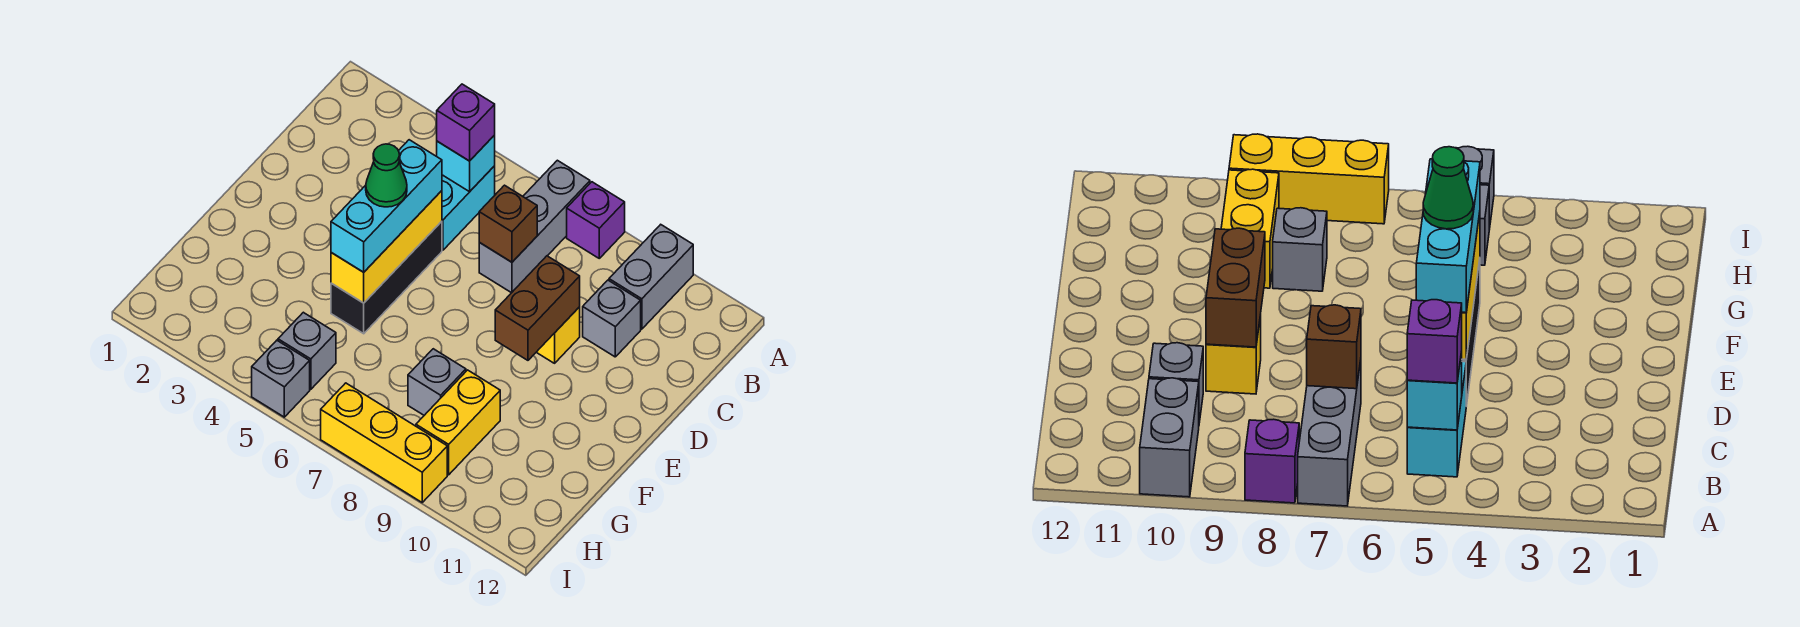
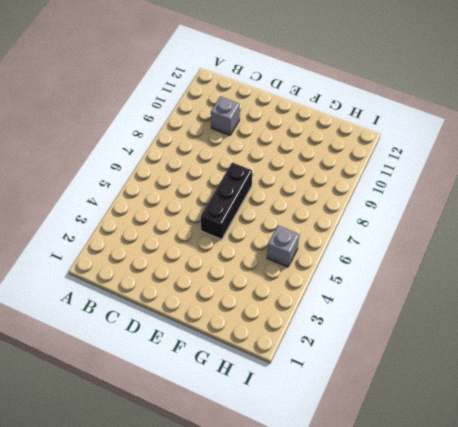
black brick E5:E7 level 1 -> black brick D5:F5 level 1
none -> grey brick A7:C7 level 1
none -> purple brick A8 level 1
none -> grey brick A10:B10 level 1

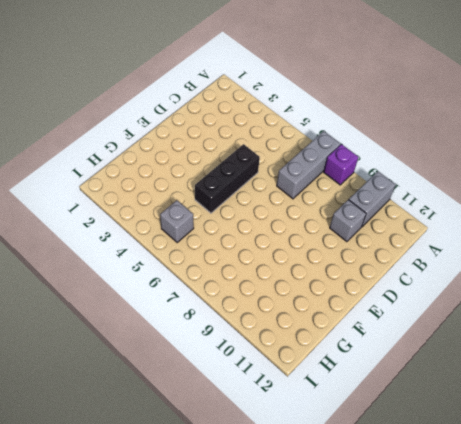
none -> cyan brick B5:C5 level 1
none -> yellow brick D9 level 1
none -> grey brick G8 level 1

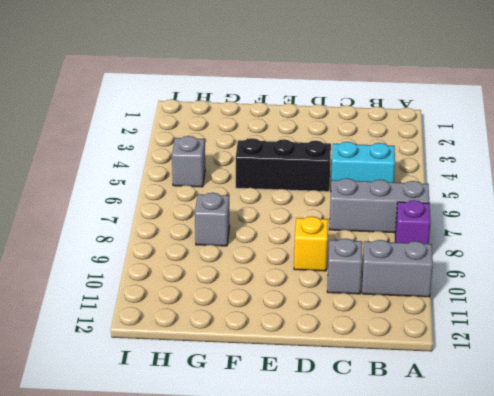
none -> yellow brick G9:H9 level 1
none -> grey brick I5 level 1
none -> yellow brick I7:I9 level 1

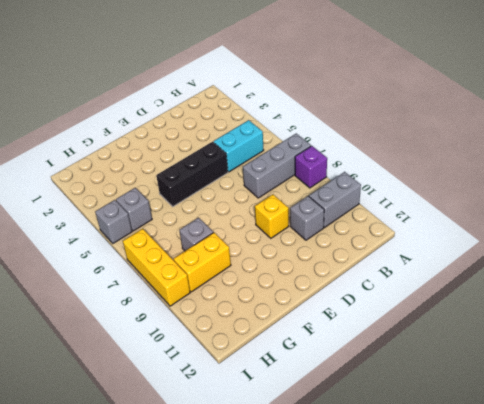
none -> cyan brick B5 level 2
none -> brown brick C7 level 2
none -> yellow brick D5:F5 level 2

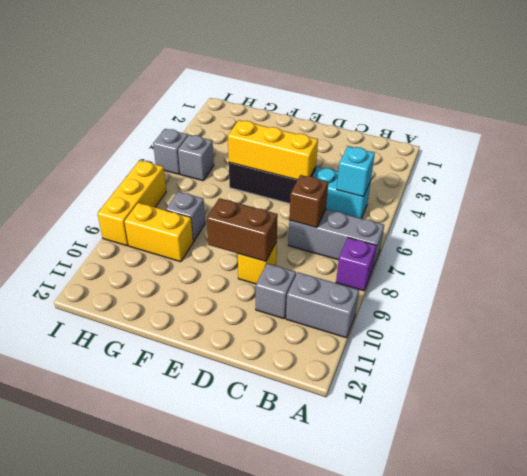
none -> purple brick B5 level 3
none -> cyan brick D5:F5 level 3
none -> green cone E5 level 4

